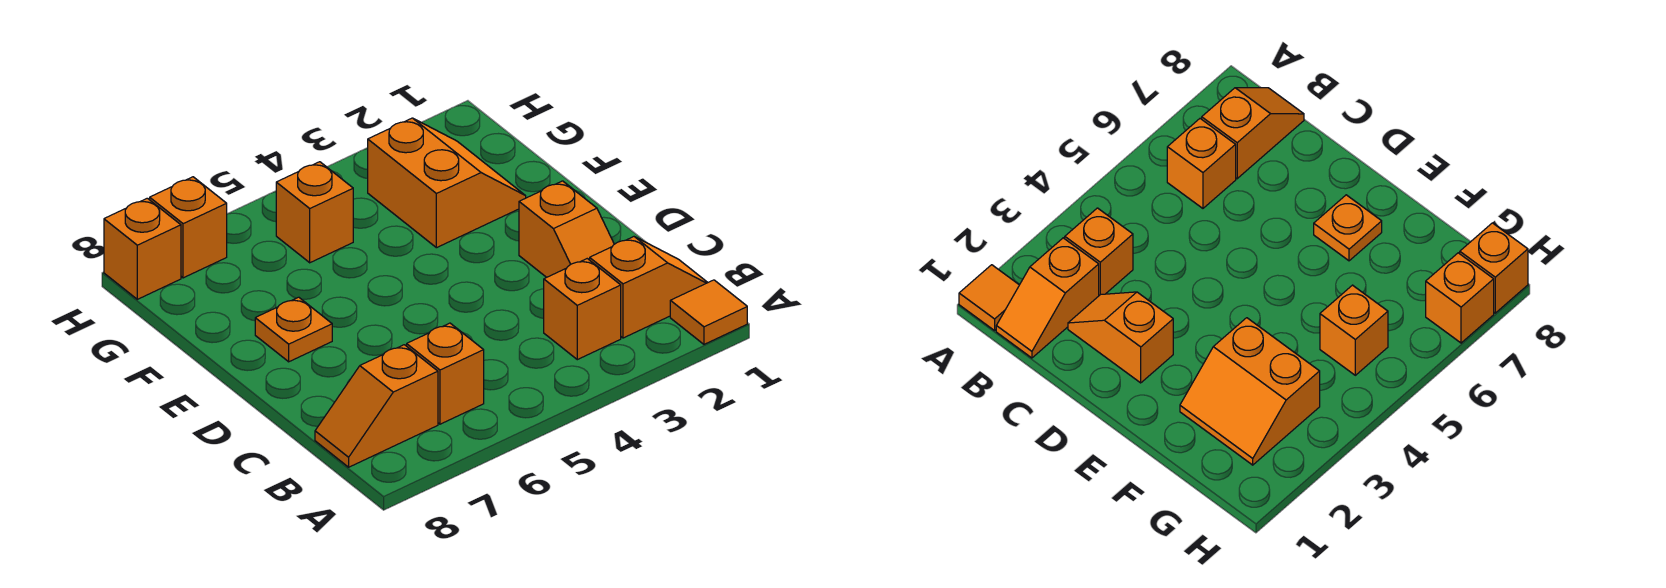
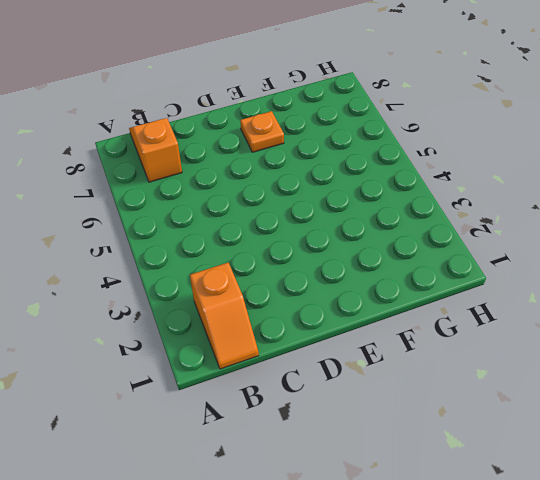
none -> orange tile A1 level 1
none -> orange brick B3 level 1

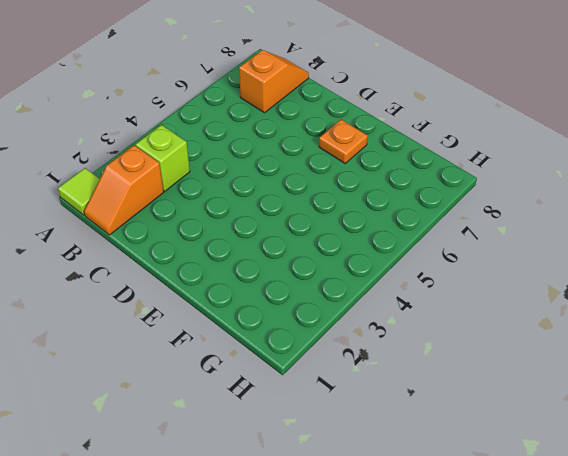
lime tile A1 level 1 -> orange tile A1 level 1
lime brick B3 level 1 -> orange brick B3 level 1
none -> orange brick B6 level 1
none -> orange slope C2:D2 level 1 top D

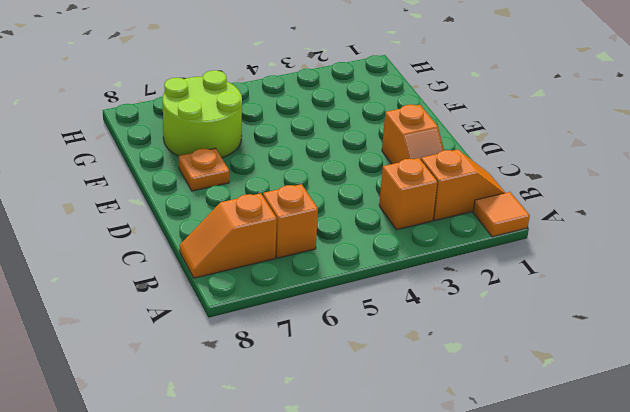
lime round brick F6:G7 level 1 -> none
none -> orange slope F2:G3 level 1 top 3
none -> orange brick G5 level 1

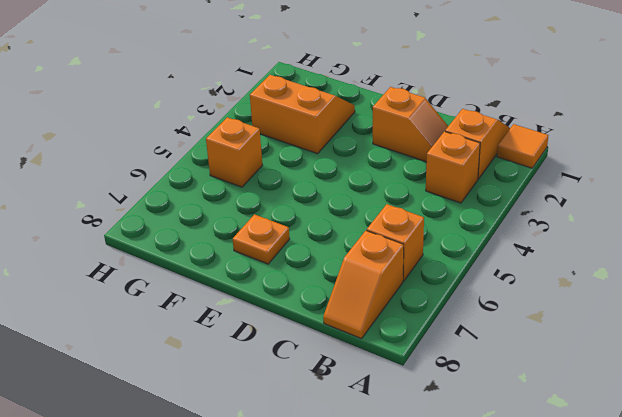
none -> orange brick H7 level 1
none -> orange brick H8 level 1

